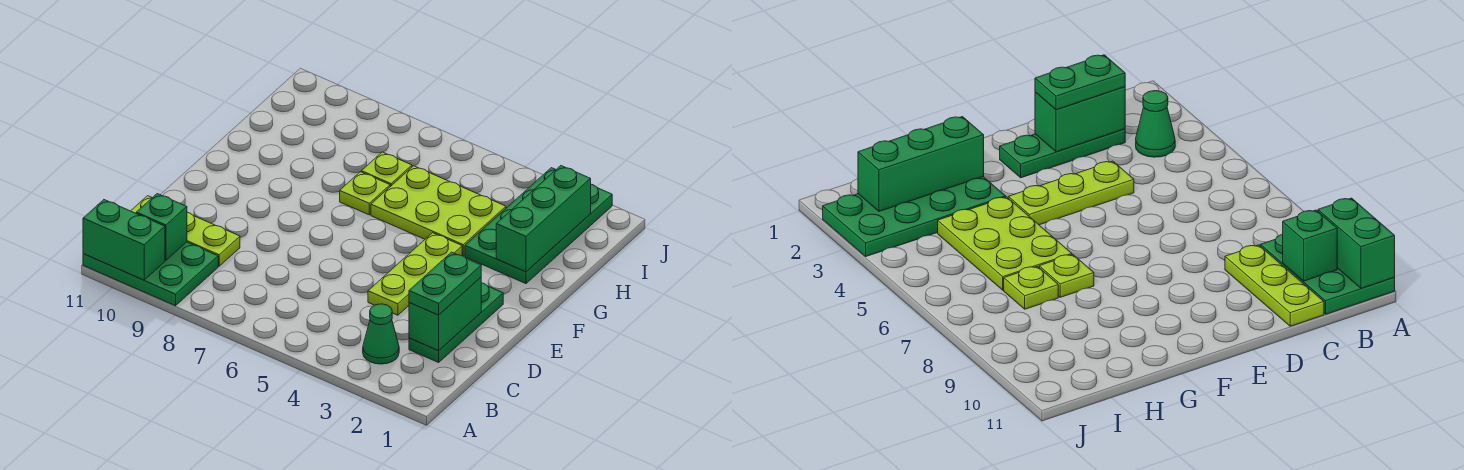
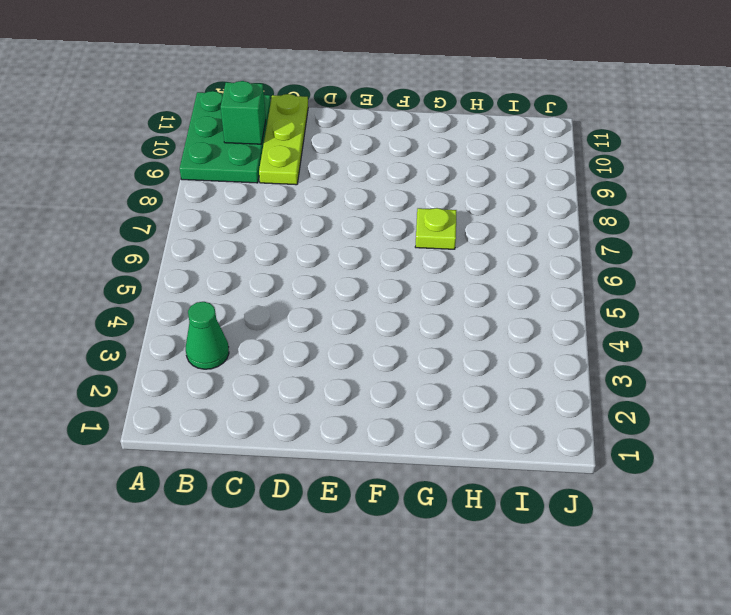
none -> green plate C2:E2 level 1
none -> lime plate D4:F4 level 1
none -> green plate G2:J3 level 1

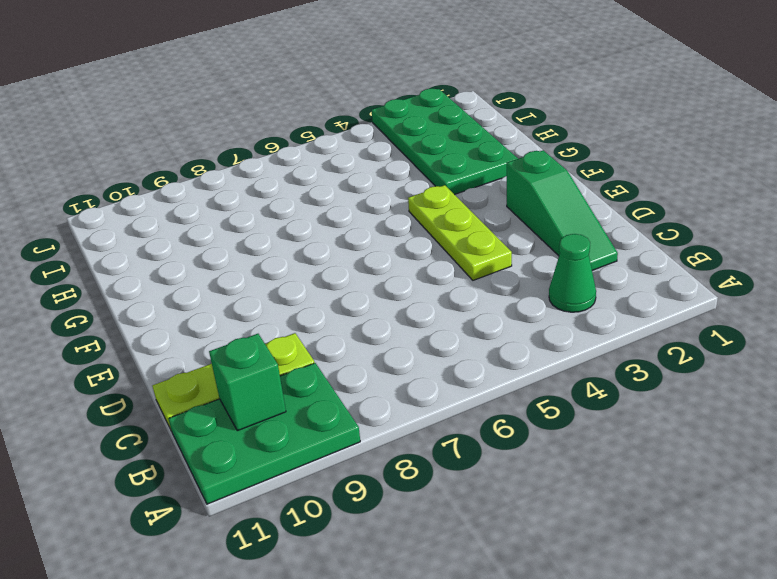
green slope C2:E2 level 1 top E -> green plate C2:E2 level 1
none -> lime plate G4:H6 level 1
none -> lime plate G7 level 1
none -> lime plate H7 level 1

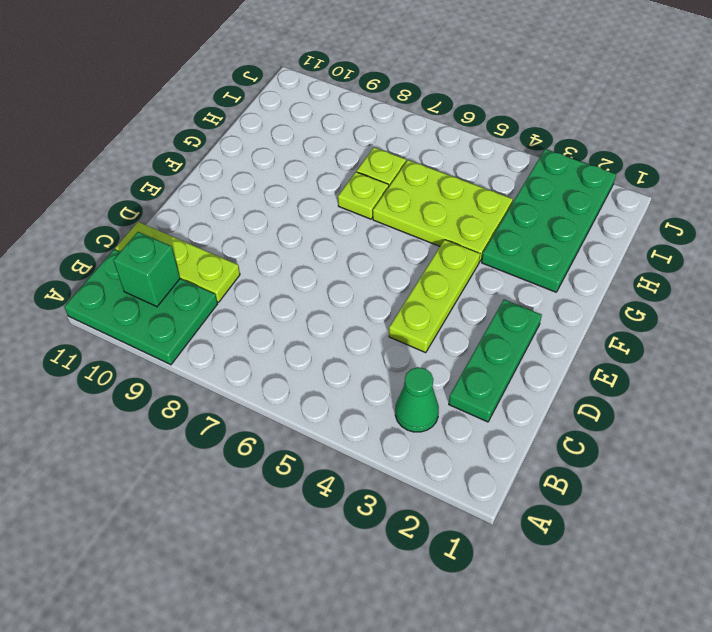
none -> green brick A10:A11 level 2
none -> green brick C2:D2 level 2
none -> green brick G2:I2 level 2

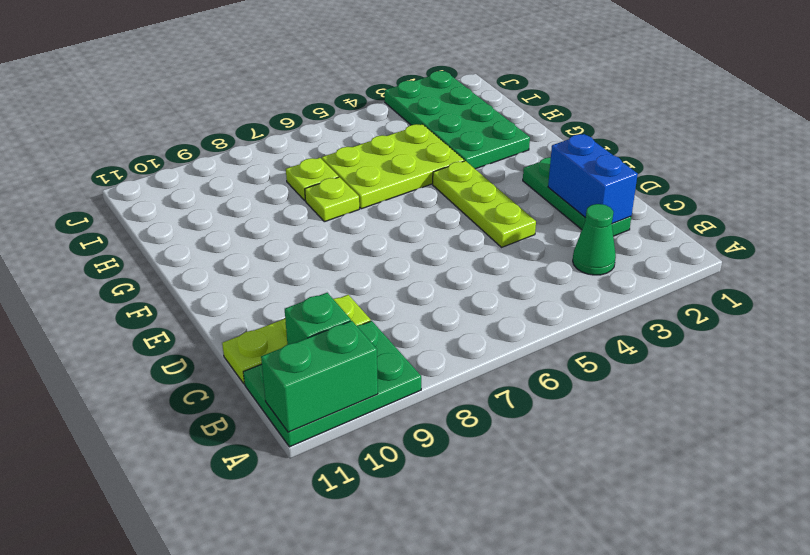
blue brick C2:D2 level 2 -> green brick C2:D2 level 2
none -> green brick G2:I2 level 2
none -> green plate C2:D2 level 3

